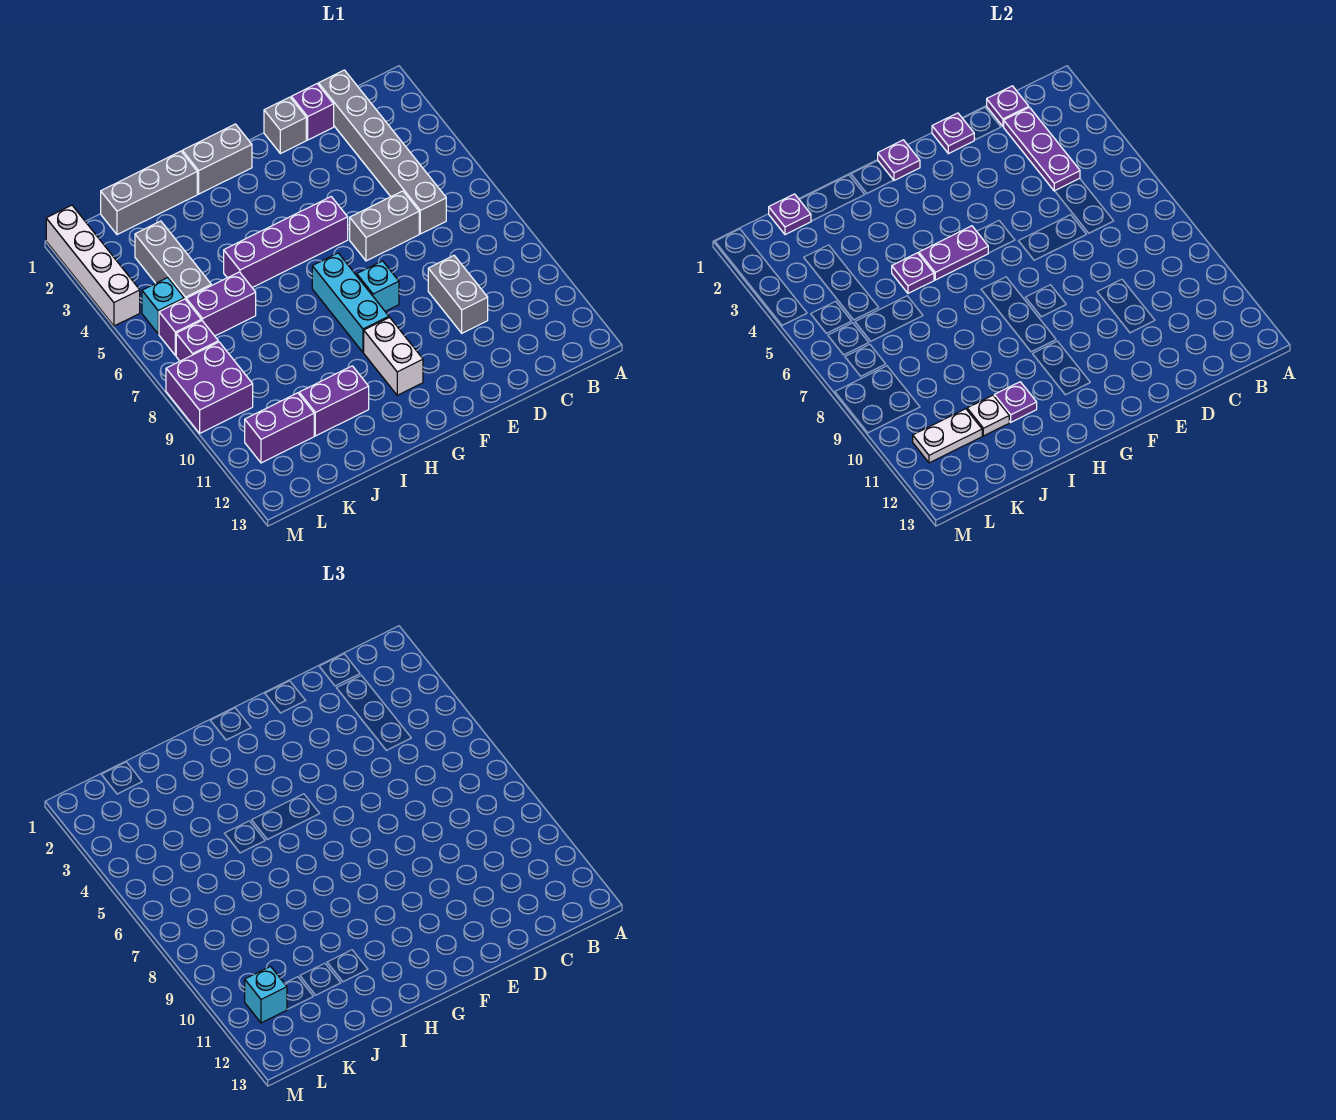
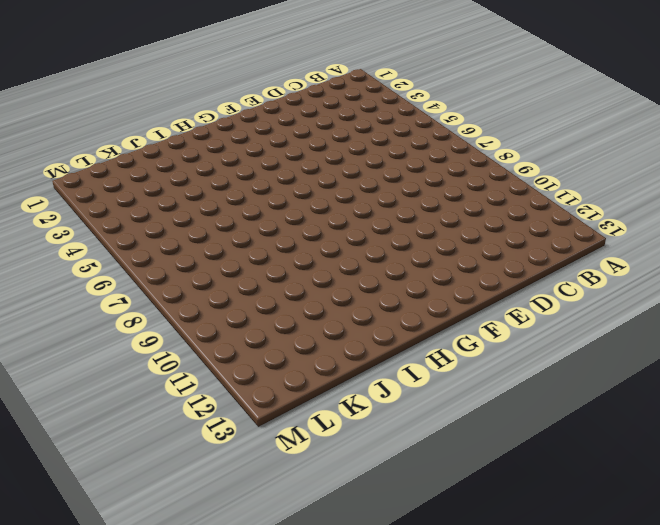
none -> grey brick C1:C6 level 1
none -> purple brick D1 level 1
none -> grey brick D6:E6 level 1
none -> grey brick D9:D10 level 1

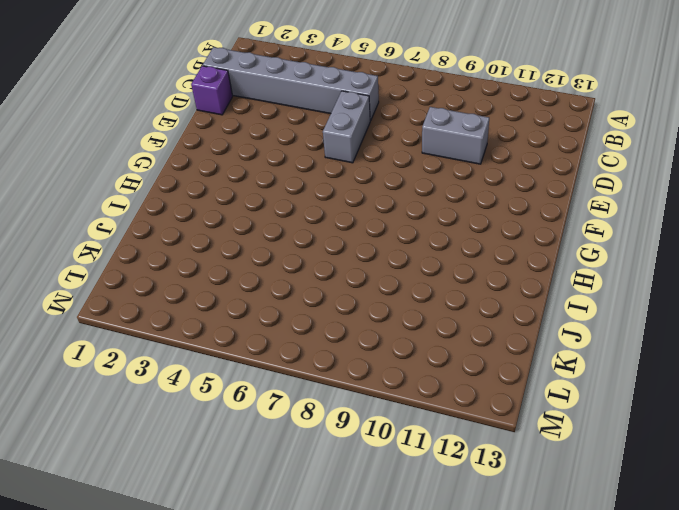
none -> grey brick E1 level 1
none -> purple brick F5:I5 level 1
none -> cyan brick F8 level 1
none -> grey brick G1:H1 level 1

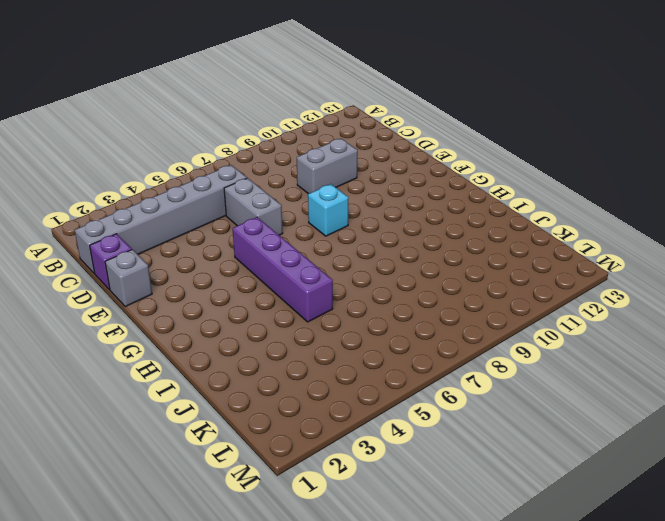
none -> grey brick G1:H1 level 1
none -> cyan brick G7:G9 level 1
none -> white brick G10:G11 level 1
none -> grey brick I1:K1 level 1

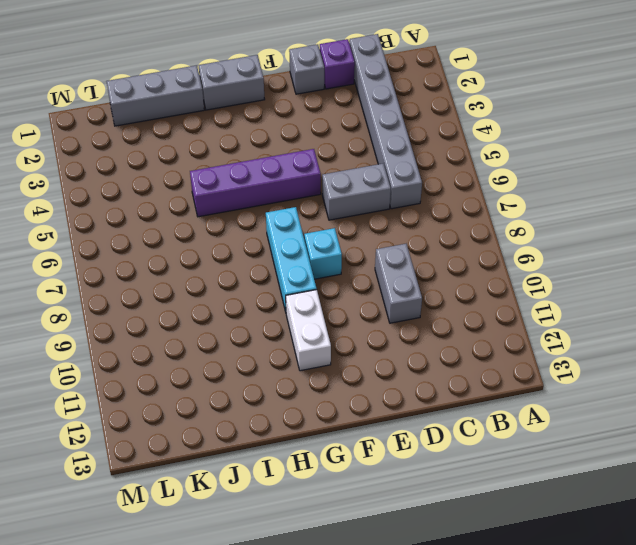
none -> purple brick I11:J11 level 1
none -> purple brick J6:K6 level 1
none -> grey brick K3:K5 level 1
none -> purple brick K11:L11 level 1

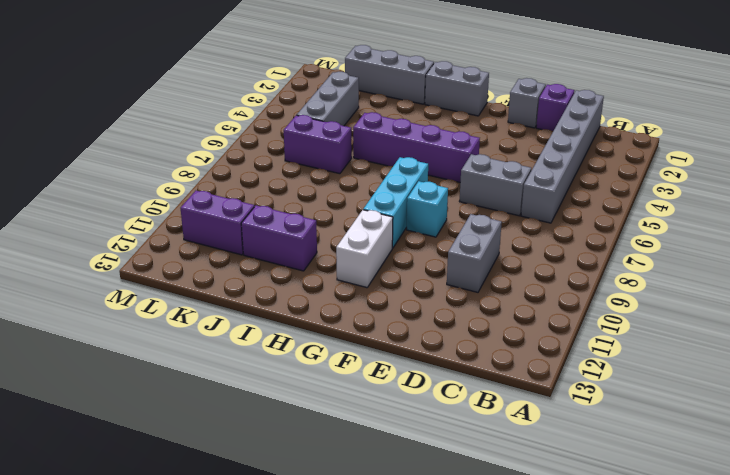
none -> cyan brick L5 level 1
none -> purple brick L6 level 1
none -> purple brick L7 level 1
none -> purple brick L8:M9 level 1

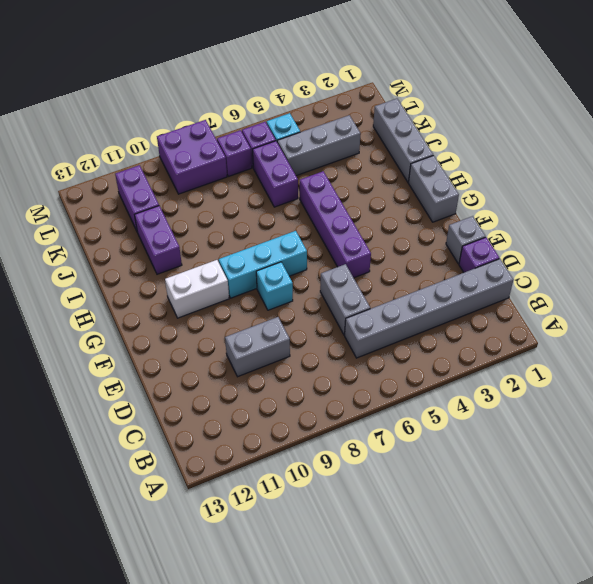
none -> white brick M1:M4 level 1
none -> purple plate C1 level 2
none -> purple plate C2:C4 level 2
none -> purple plate E1 level 2

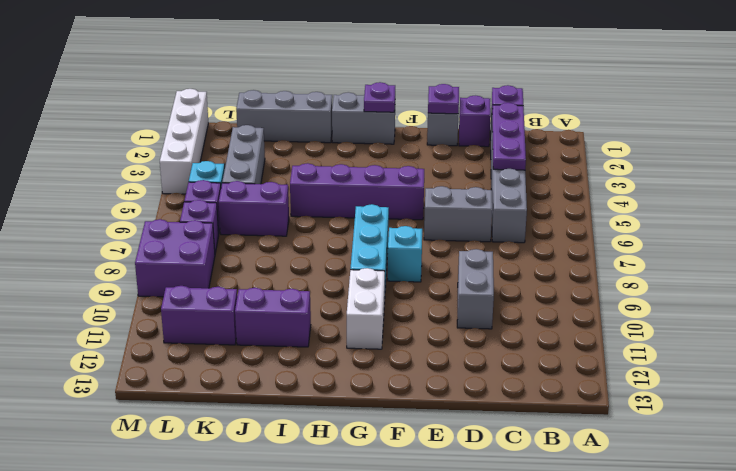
none -> purple plate G5:H5 level 2
none -> purple plate I5 level 2
none -> purple plate I11 level 2
none -> white plate J11 level 2

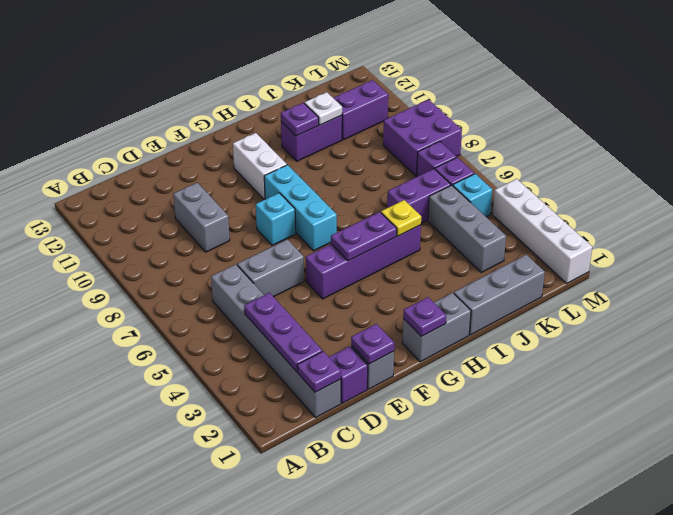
yellow plate I5 level 2 -> purple plate I5 level 2
none -> purple plate K1 level 2
none -> white plate K11:L11 level 2
none -> cyan brick L11 level 3

